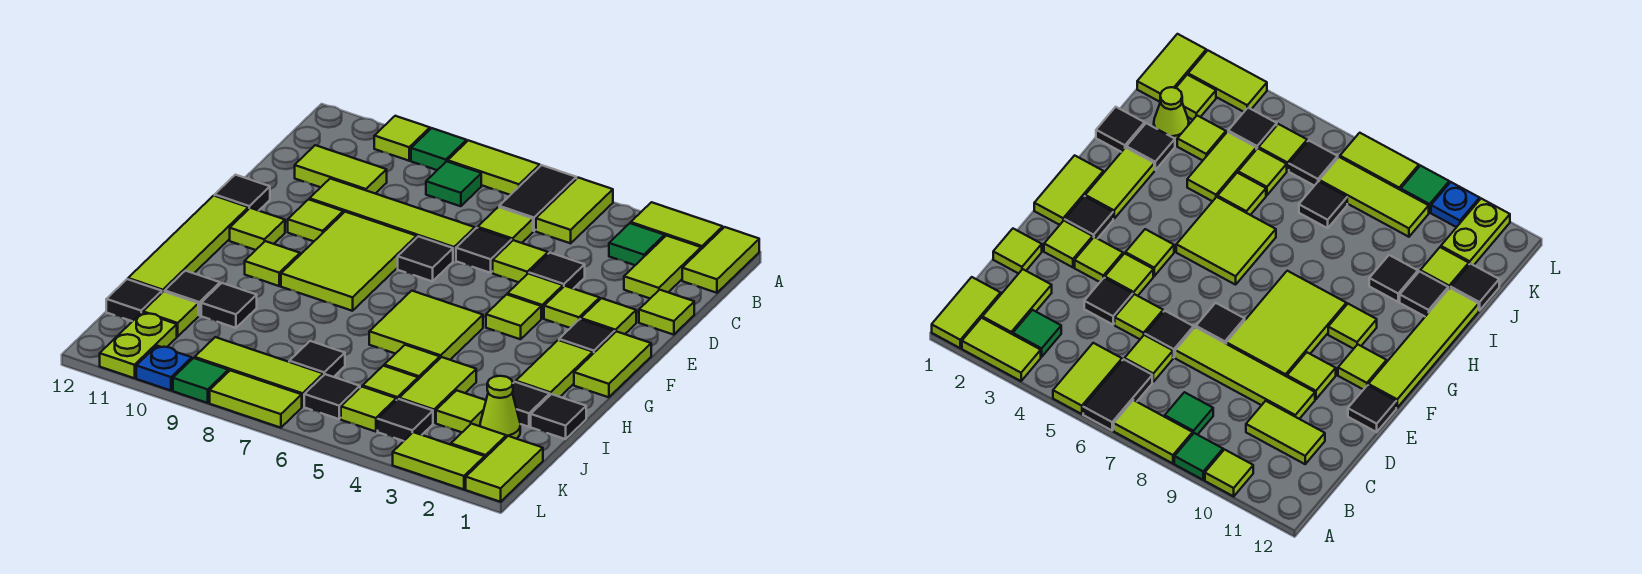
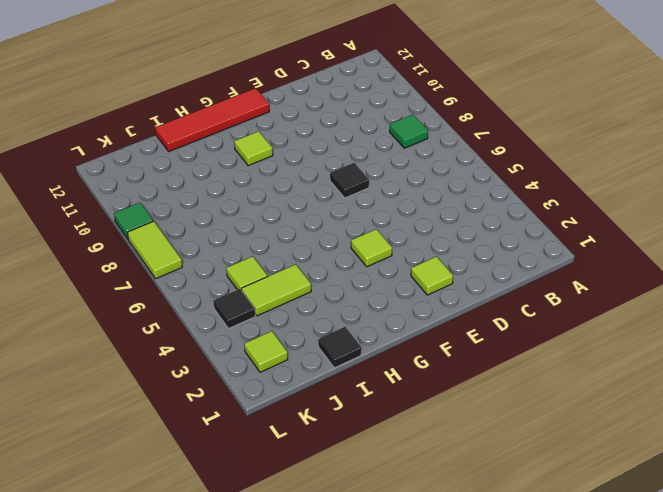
red tile F12:I12 level 1 -> lime tile F12:I12 level 1
none -> lime tile A1:B1 level 1
none -> lime tile A2:A3 level 1
none -> lime tile A5:B5 level 1
none -> black tile A6:B6 level 1

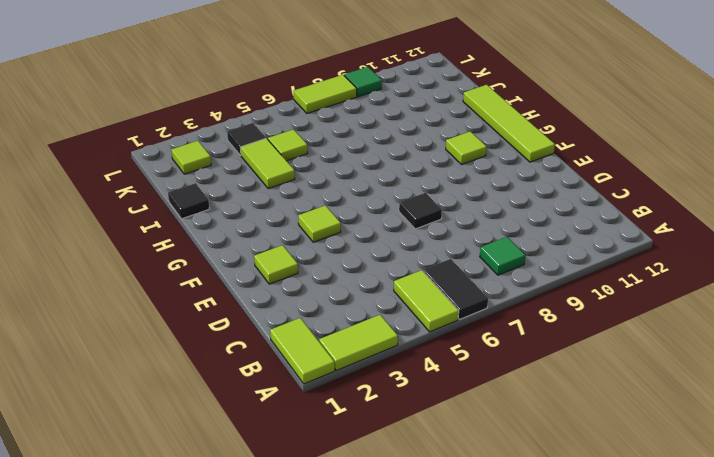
none -> lime tile A7:A8 level 1
none -> green tile A9 level 1
none -> lime tile A10 level 1
none -> lime tile B2:C2 level 1

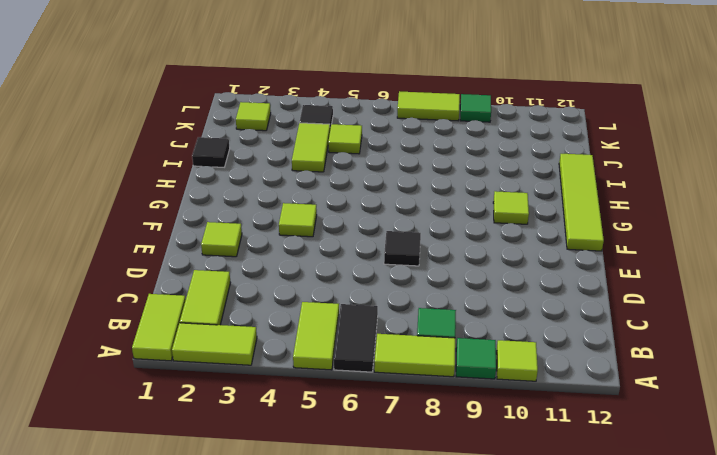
none -> green tile B3 level 1
none -> lime tile C6 level 1
none -> lime tile C10:C11 level 1
none -> lime tile D1 level 1

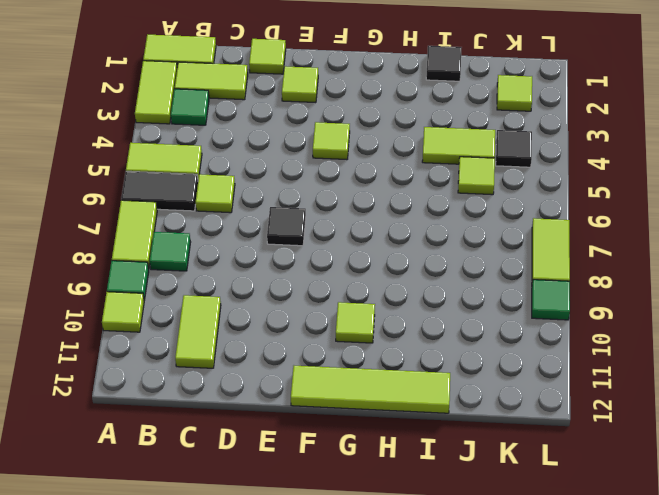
none -> black tile D4 level 1
none -> lime tile D5 level 1
none -> black tile D6 level 1
none -> lime tile D7:D10 level 1

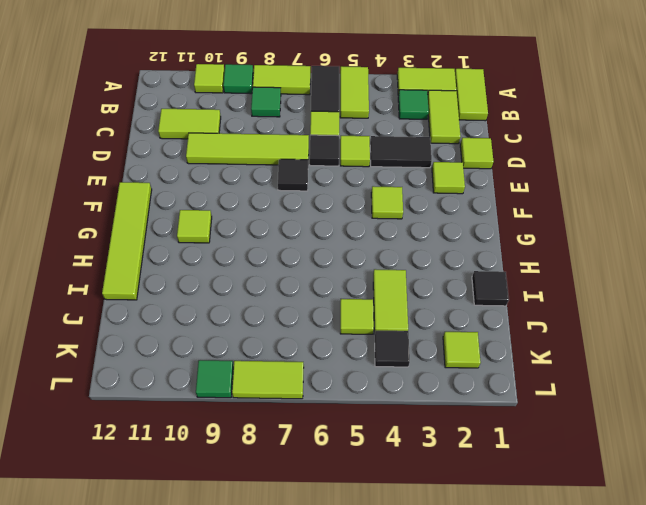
black tile D3:D4 level 1 -> black tile D4 level 1
none -> lime tile E3 level 1
none -> lime tile E4 level 1
none -> lime tile E8:G9 level 1
none -> lime tile E10 level 1

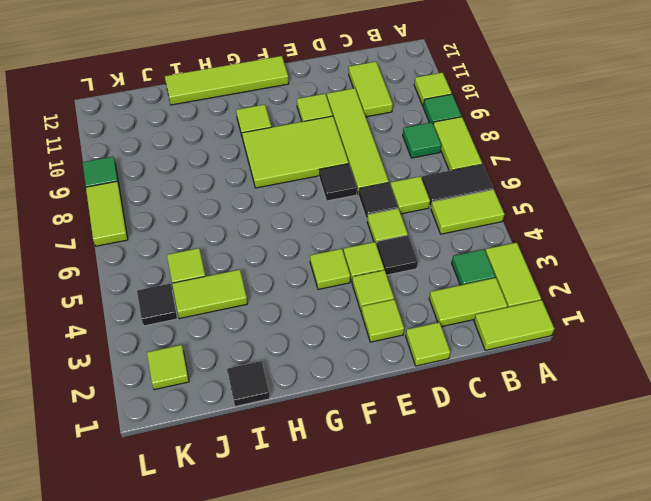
none -> black tile E12 level 1
none -> lime tile F1:G1 level 1
none -> black tile F2 level 1
none -> lime tile F11 level 1

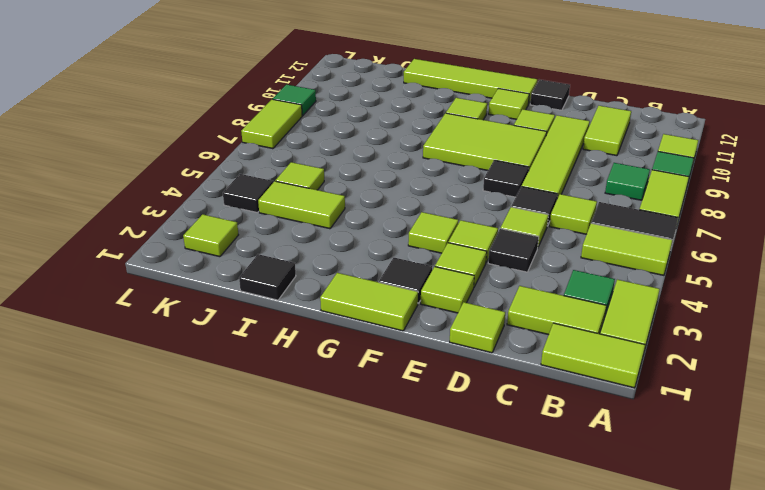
none -> lime tile G2:H2 level 1
none -> lime tile G5:H6 level 1
none -> black tile I2 level 1
none -> lime tile I5 level 1

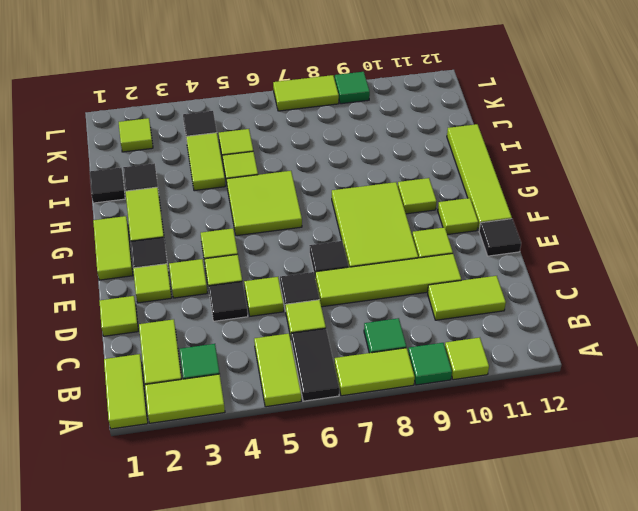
none -> black tile I10 level 1
none -> black tile I11 level 1
none -> lime cone J2 level 1
none -> lime tile J3 level 1

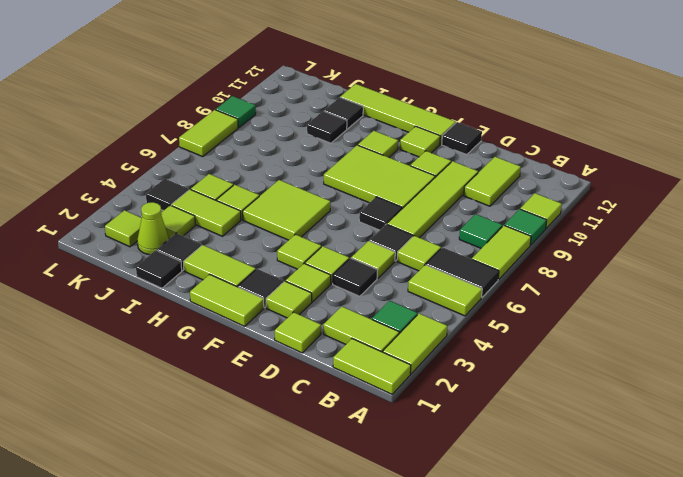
none -> black tile J7 level 1
none -> lime tile J11 level 1
none -> black tile J12 level 1
none -> lime tile K1:L1 level 1

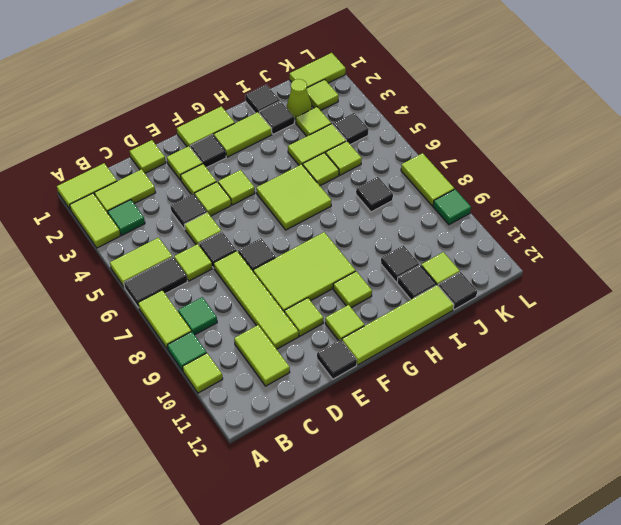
none -> lime tile K5 level 1
none -> black tile K6 level 1
none -> lime tile K7:K9 level 1
none -> lime plate K11:L11 level 1

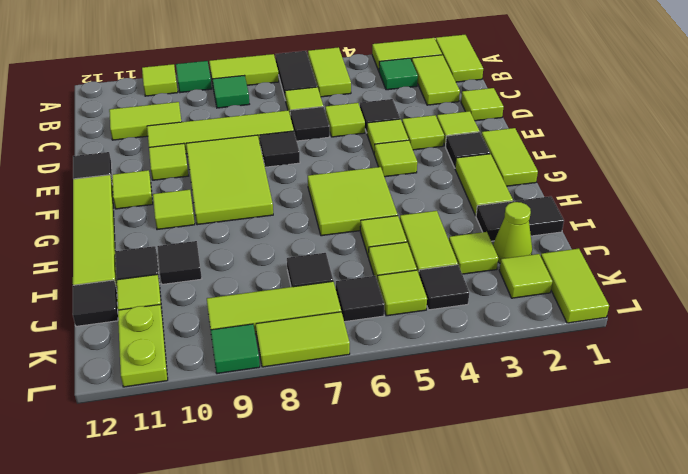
none -> lime tile L2:L3 level 1
none -> blue plate L10 level 1

